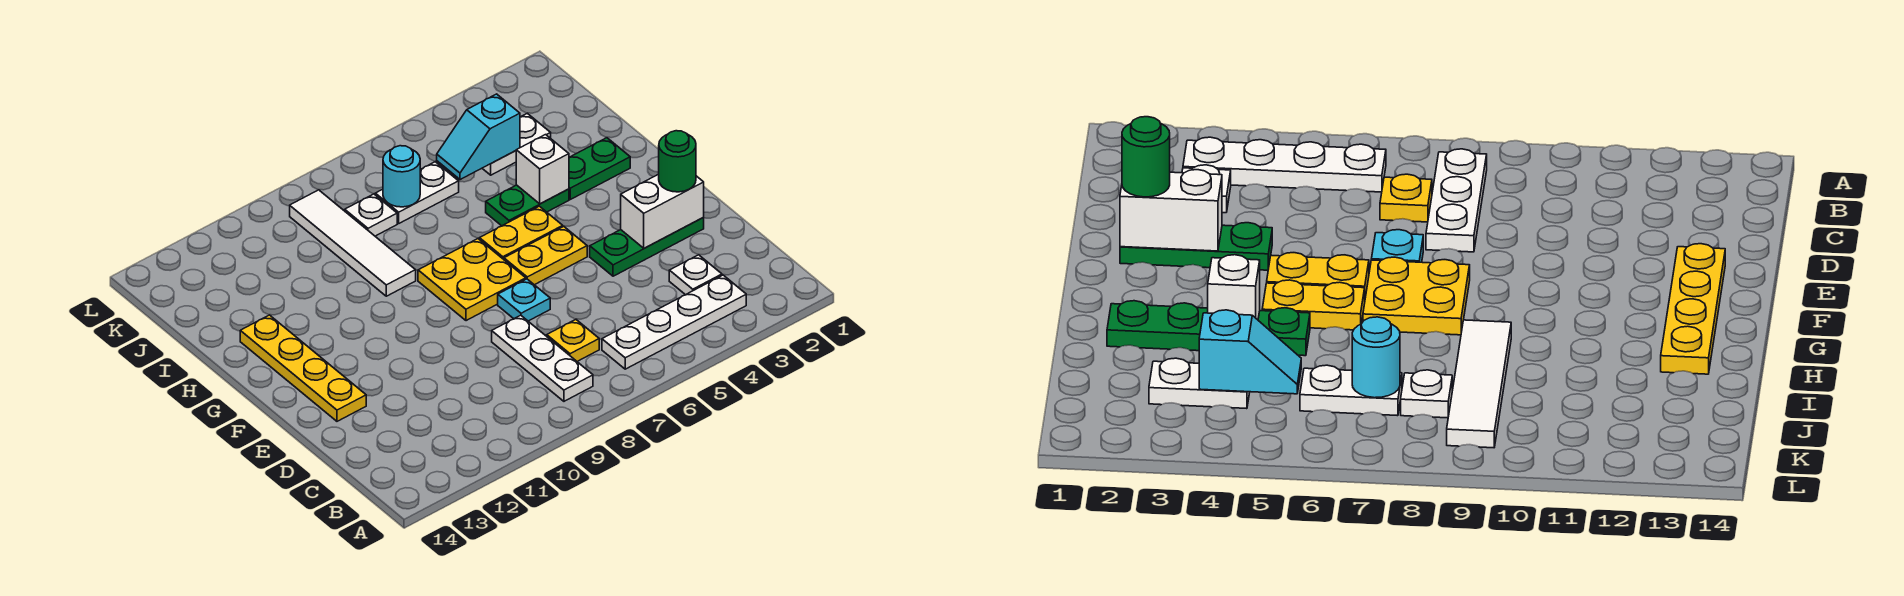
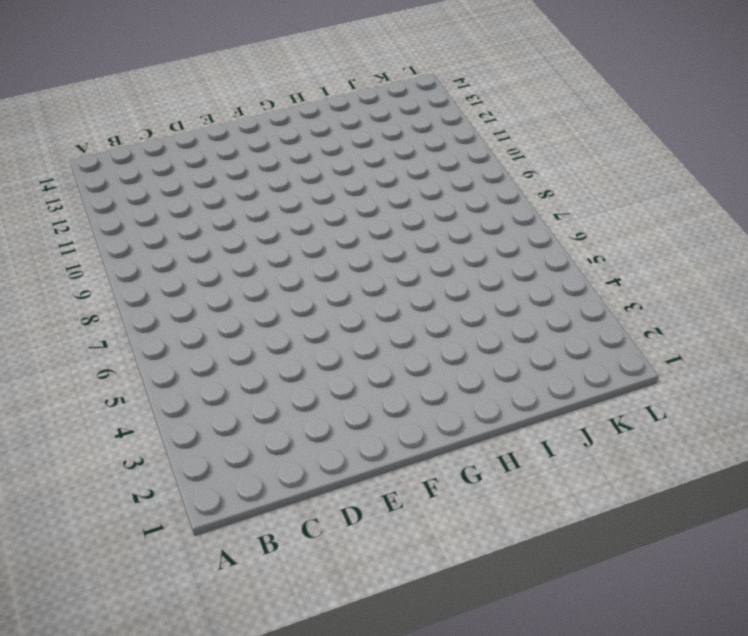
none -> white plate B3:B6 level 1
none -> white plate B8:D8 level 1
none -> white plate C3 level 1

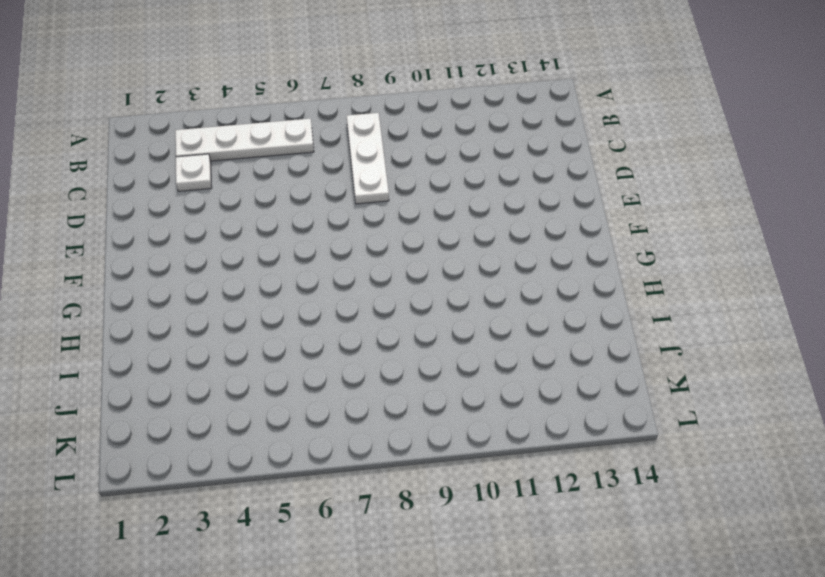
none -> yellow plate C7 level 1
none -> green plate E2:E4 level 1
none -> cyan plate E7 level 1

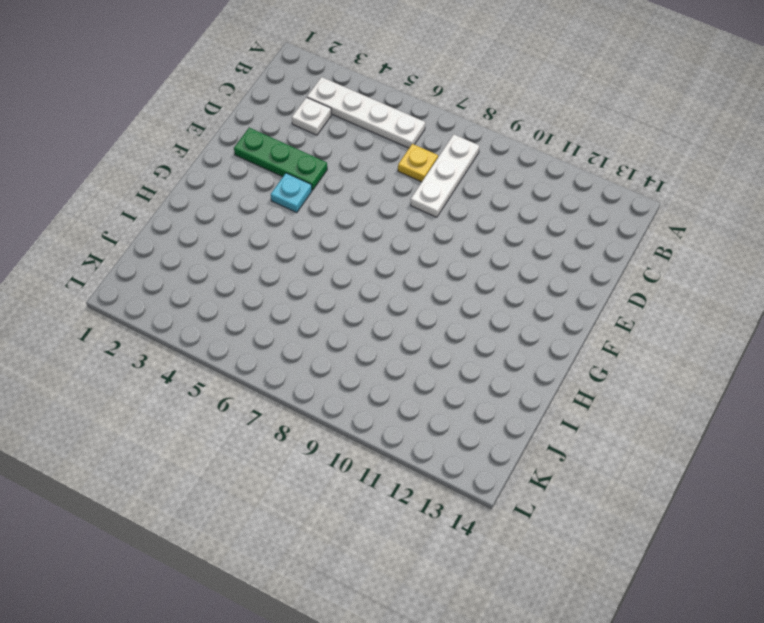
cyan plate F4 level 1 -> cyan plate E7 level 1
none -> yellow plate E13:H13 level 1
none -> yellow plate F5:F6 level 1
none -> yellow plate F7:G8 level 1

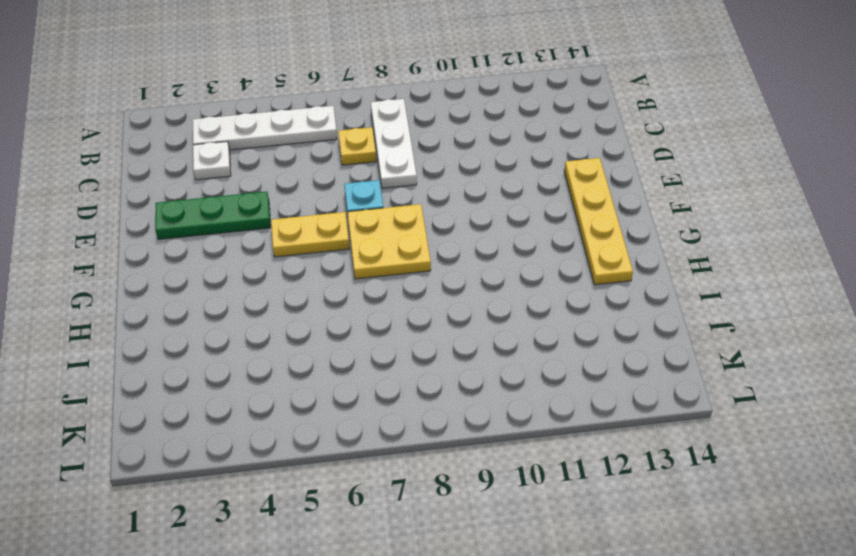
none -> yellow plate G5:G6 level 1
none -> green plate H2:H3 level 1
none -> green plate H4:H5 level 1

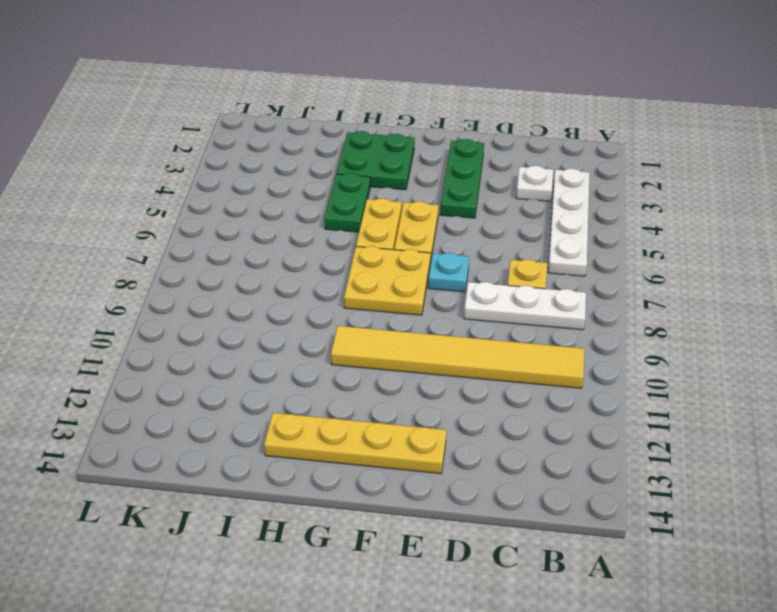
yellow tile B10:G10 level 1 -> none
green plate G2:H3 level 1 -> green plate H2:H3 level 1
none -> white tile H9:K9 level 1
none -> white plate J3:J4 level 1
none -> white plate J6:J7 level 1

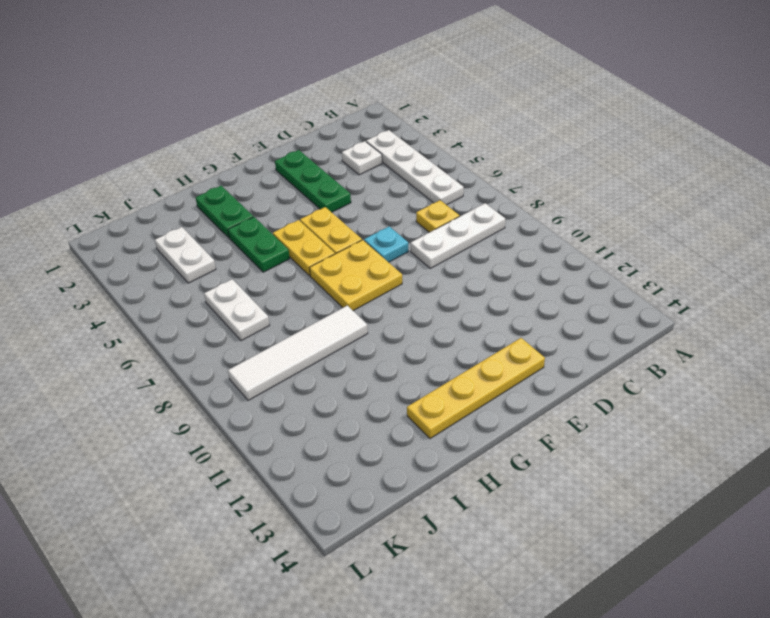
none -> white plate J8 level 1
none -> white brick E2:E3 level 2
none -> white brick H4 level 2

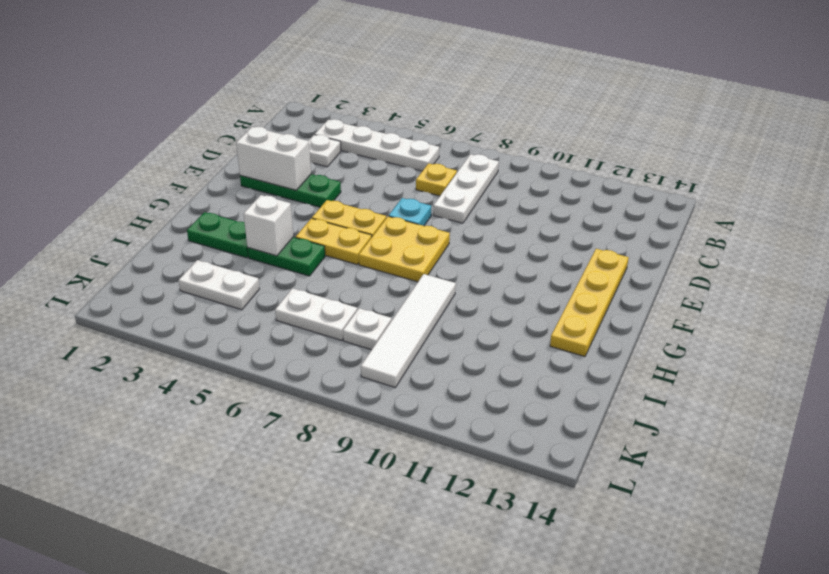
none -> cyan slope J4:J5 level 2 top 4
none -> cyan round brick J7 level 2
none -> green round brick E2 level 3

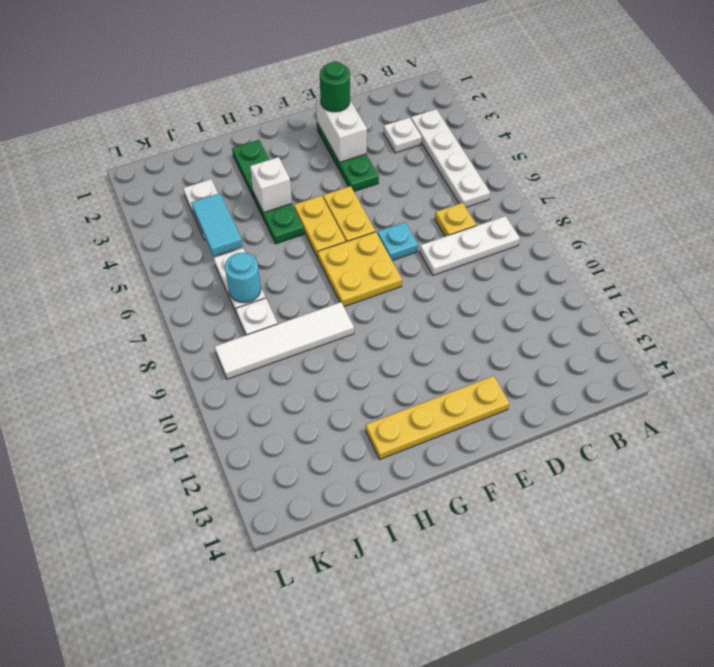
cyan tile J4:J5 level 2 -> cyan slope J4:J5 level 2 top 4

